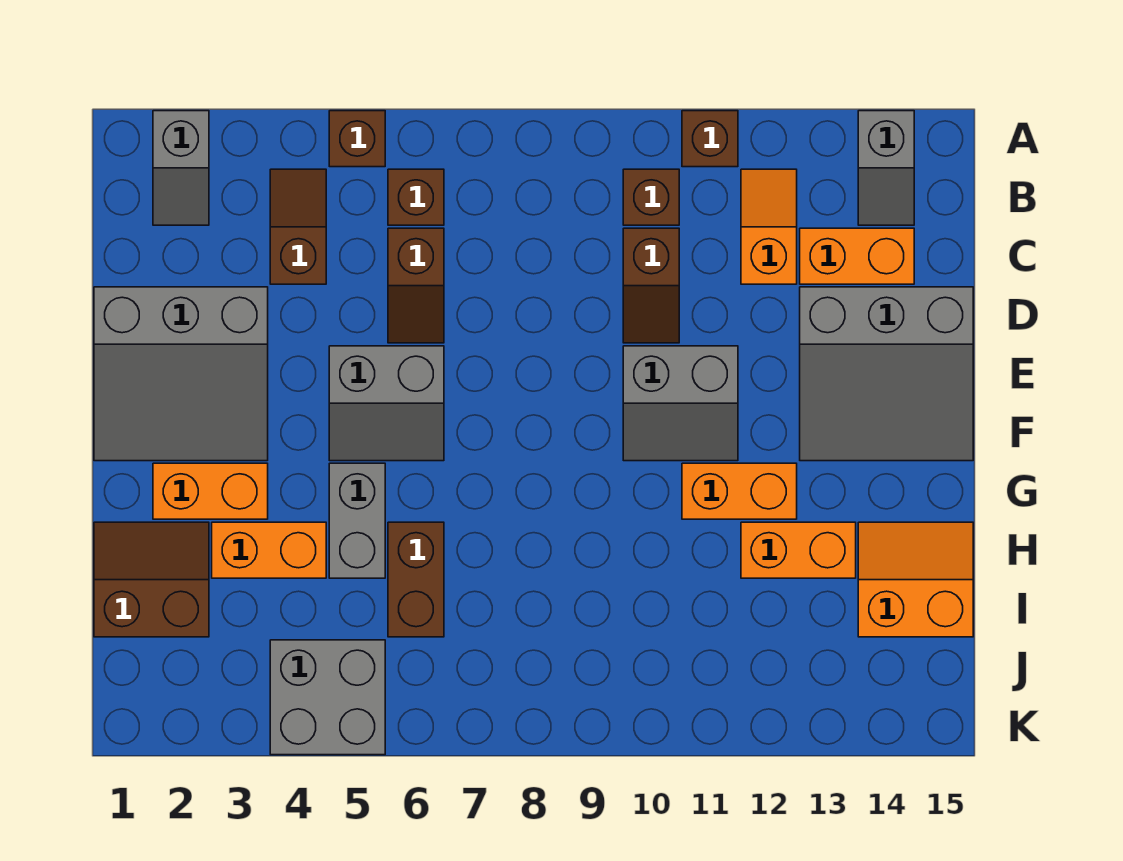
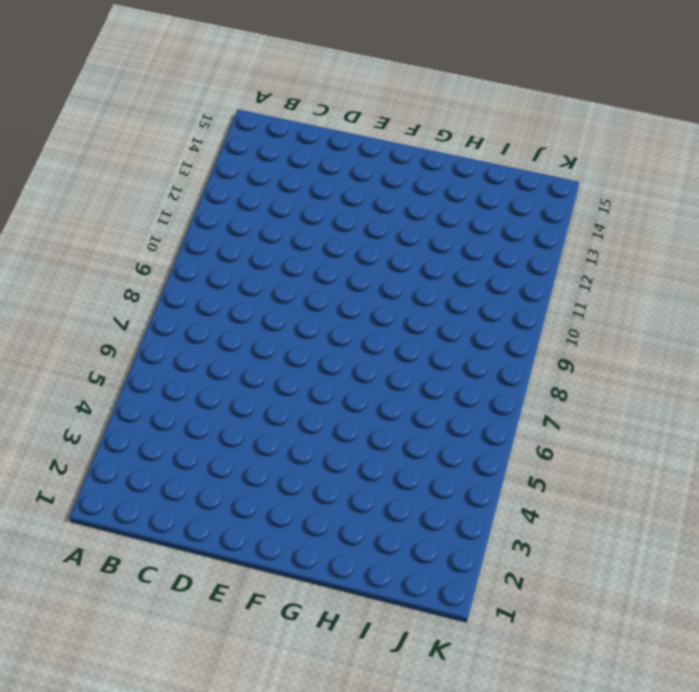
none -> grey slope A2:B2 level 1 top A
none -> brown brick A5 level 1
none -> brown brick A11 level 1

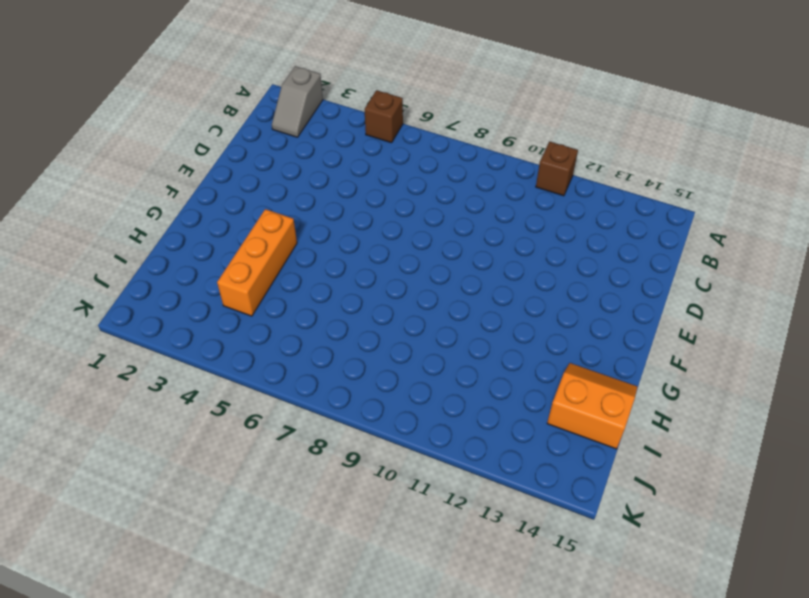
orange brick G4:I4 level 1 -> orange brick H3:H4 level 1
none -> grey slope A14:B14 level 1 top A
none -> brown slope B4:C4 level 1 top C
none -> brown brick B6 level 1

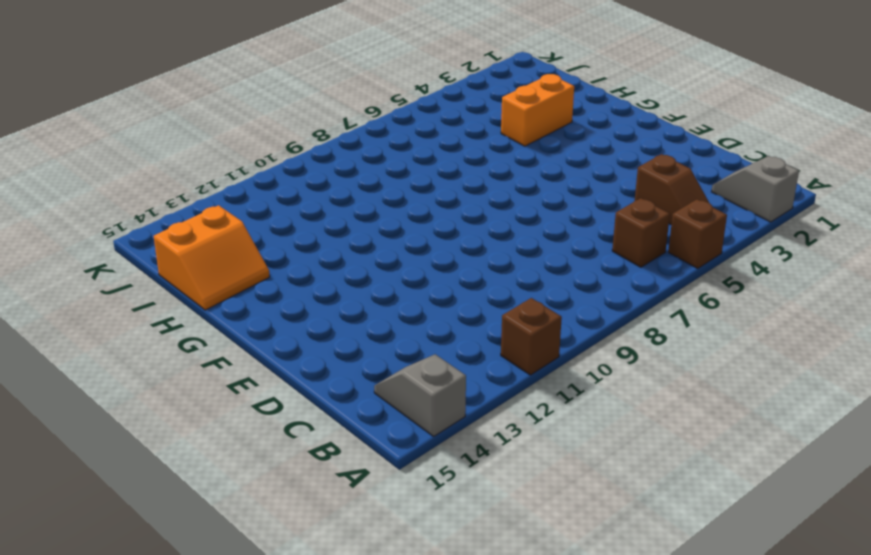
none -> brown brick B10 level 1
none -> orange slope B12:C12 level 1 top C
none -> brown slope C6:D6 level 1 top C

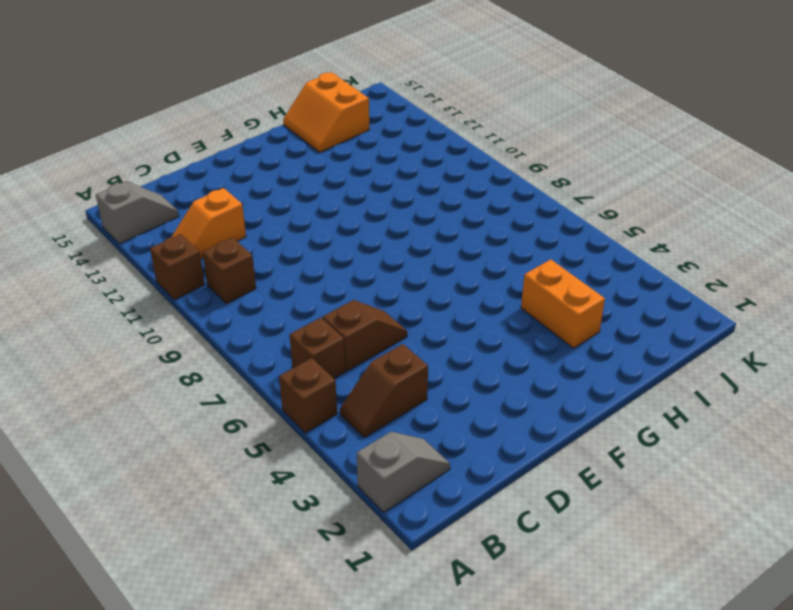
none -> brown slope C10:D10 level 1 top C
none -> orange brick C13:C14 level 1
none -> grey slope D1:F3 level 1 top D

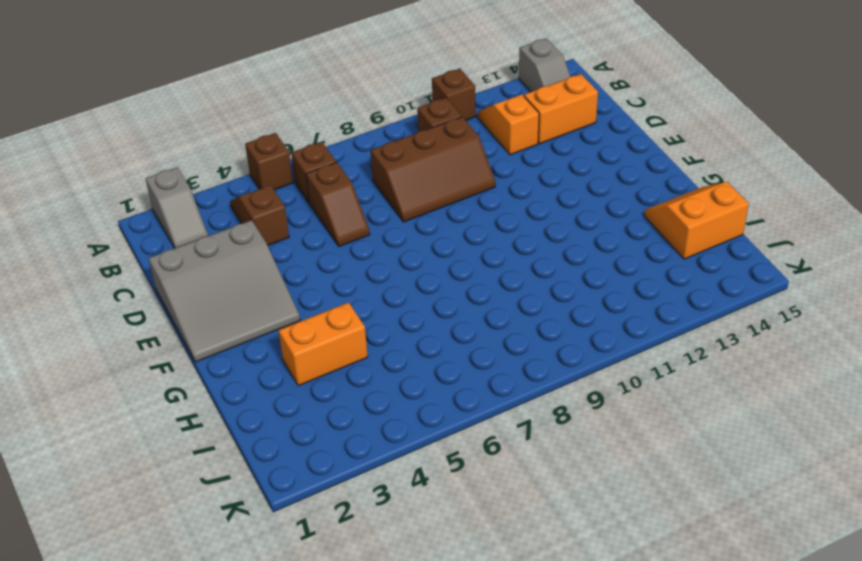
brown slope C8:D10 level 1 top C -> brown slope C10:D10 level 1 top C
none -> grey slope D13:F15 level 1 top D
none -> grey slope E5:F6 level 1 top E
none -> grey slope E10:F11 level 1 top E

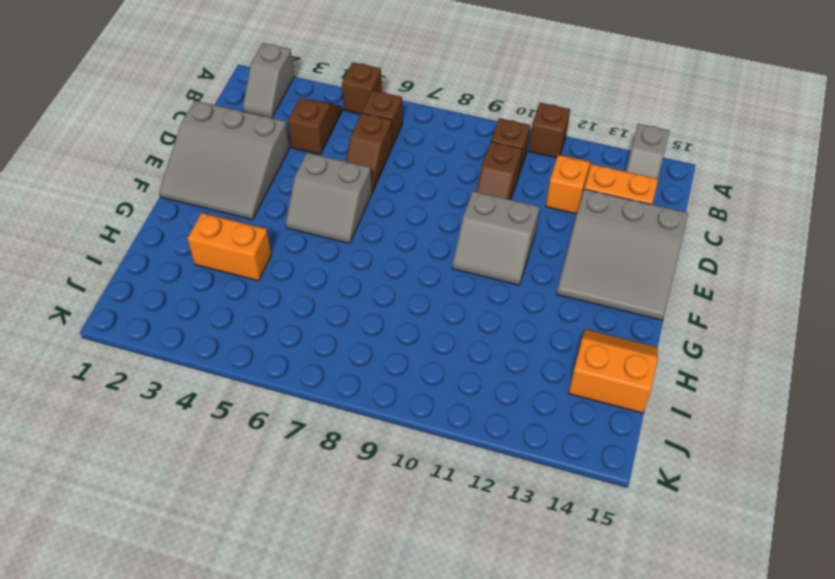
none -> orange brick G2:G3 level 1
none -> grey brick G5:H5 level 1
none -> orange brick G11:G12 level 1

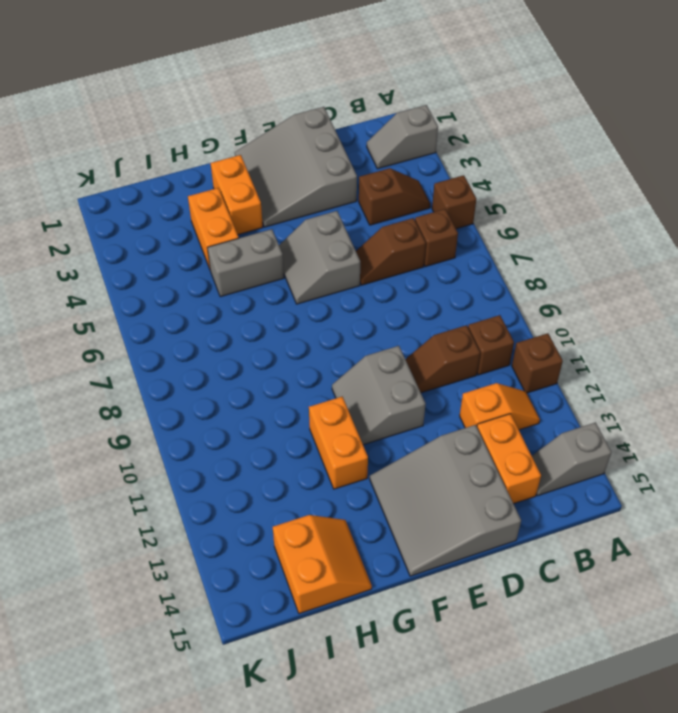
none -> brown slope H1:I2 level 1 top I
none -> brown brick H6:I6 level 1
none -> orange brick H12:H13 level 1

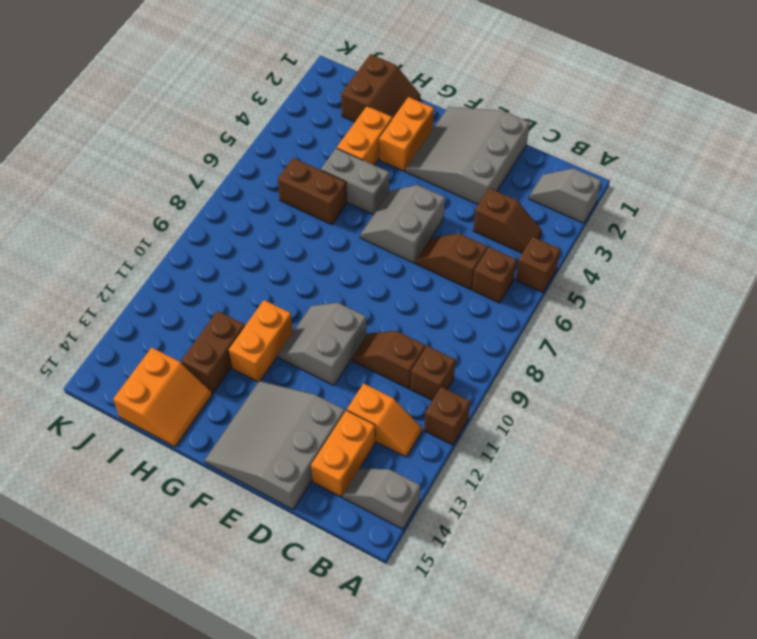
brown brick H12:H13 level 1 -> orange brick H12:H13 level 1
none -> grey brick J4:K5 level 1

